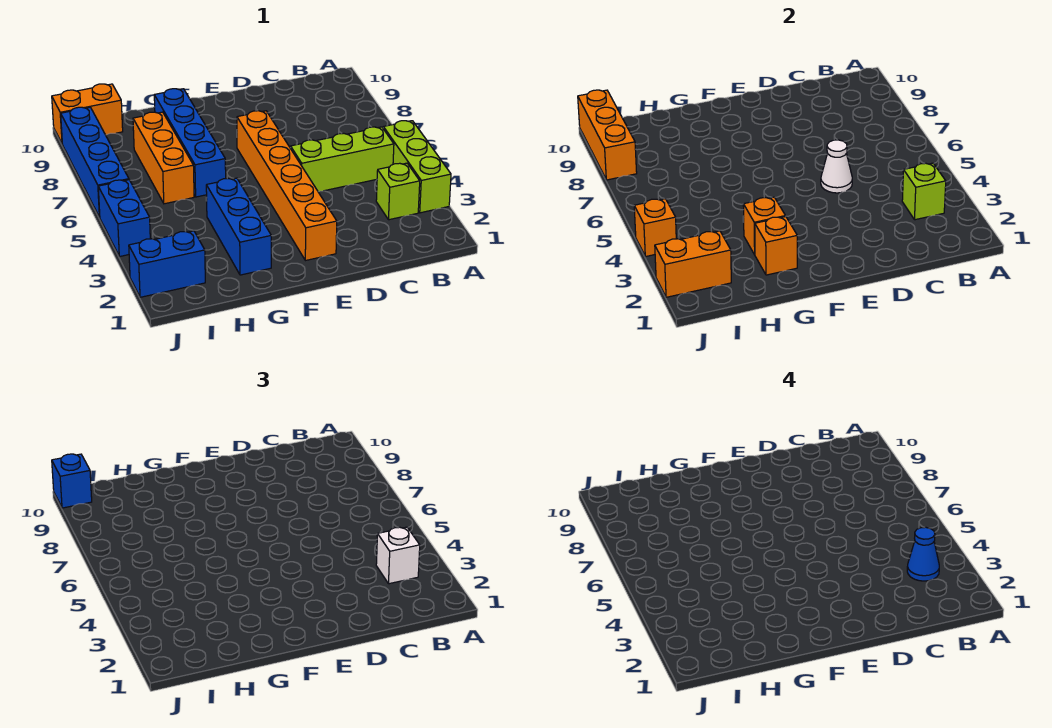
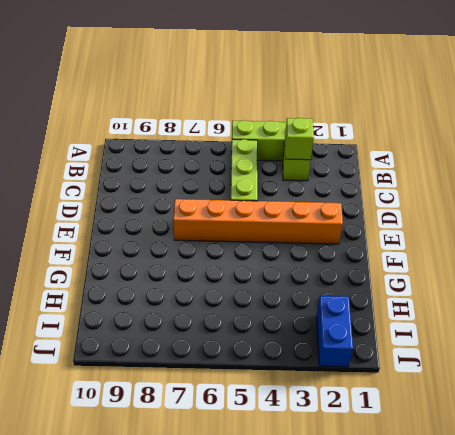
none -> blue brick G2:G4 level 1
none -> blue brick G6:G9 level 1
none -> orange brick H6:H8 level 1

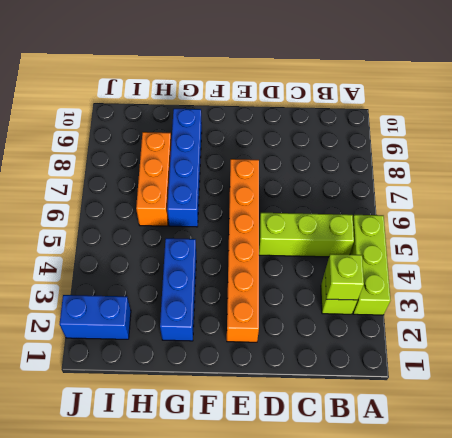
none -> orange brick I10:J10 level 1
none -> blue brick J4:J5 level 1
none -> blue brick J6:J9 level 1

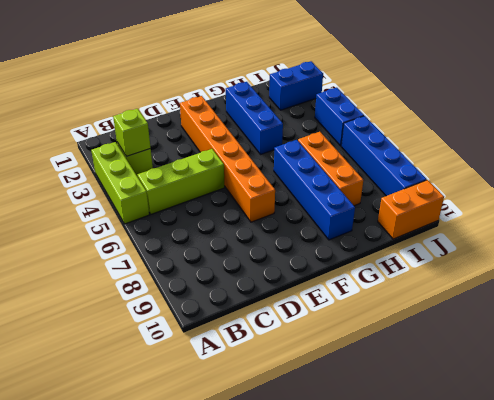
none -> white cone D5 level 2
none -> orange brick G2 level 2
none -> orange brick G3 level 2

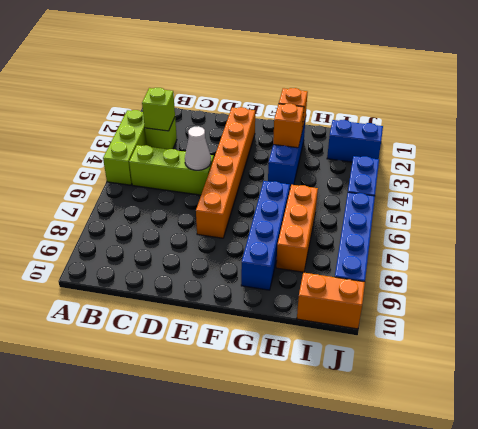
none -> orange brick I2:J2 level 2
none -> orange brick J4 level 2
none -> orange brick J8:J10 level 2

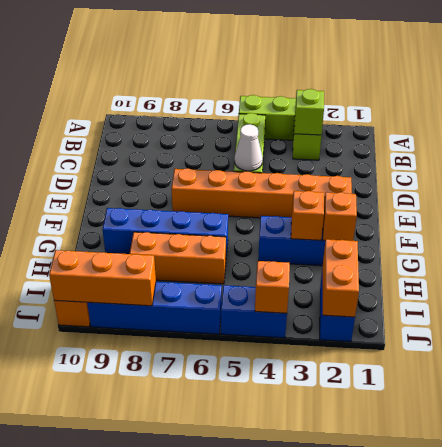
none -> white brick B3 level 3
none -> blue brick J10 level 3
none -> blue cone B3 level 4

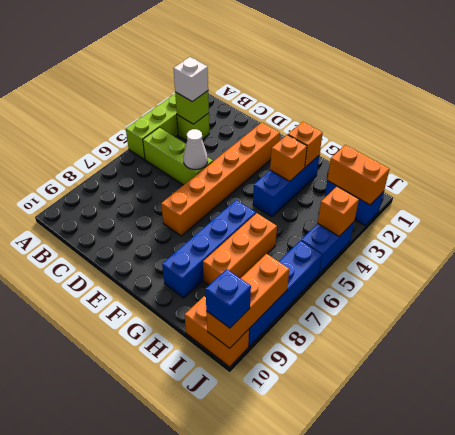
none -> blue cone B3 level 4

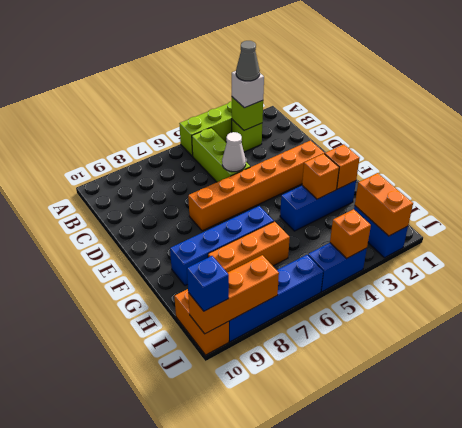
grey cone B3 level 4 -> blue cone B3 level 4

